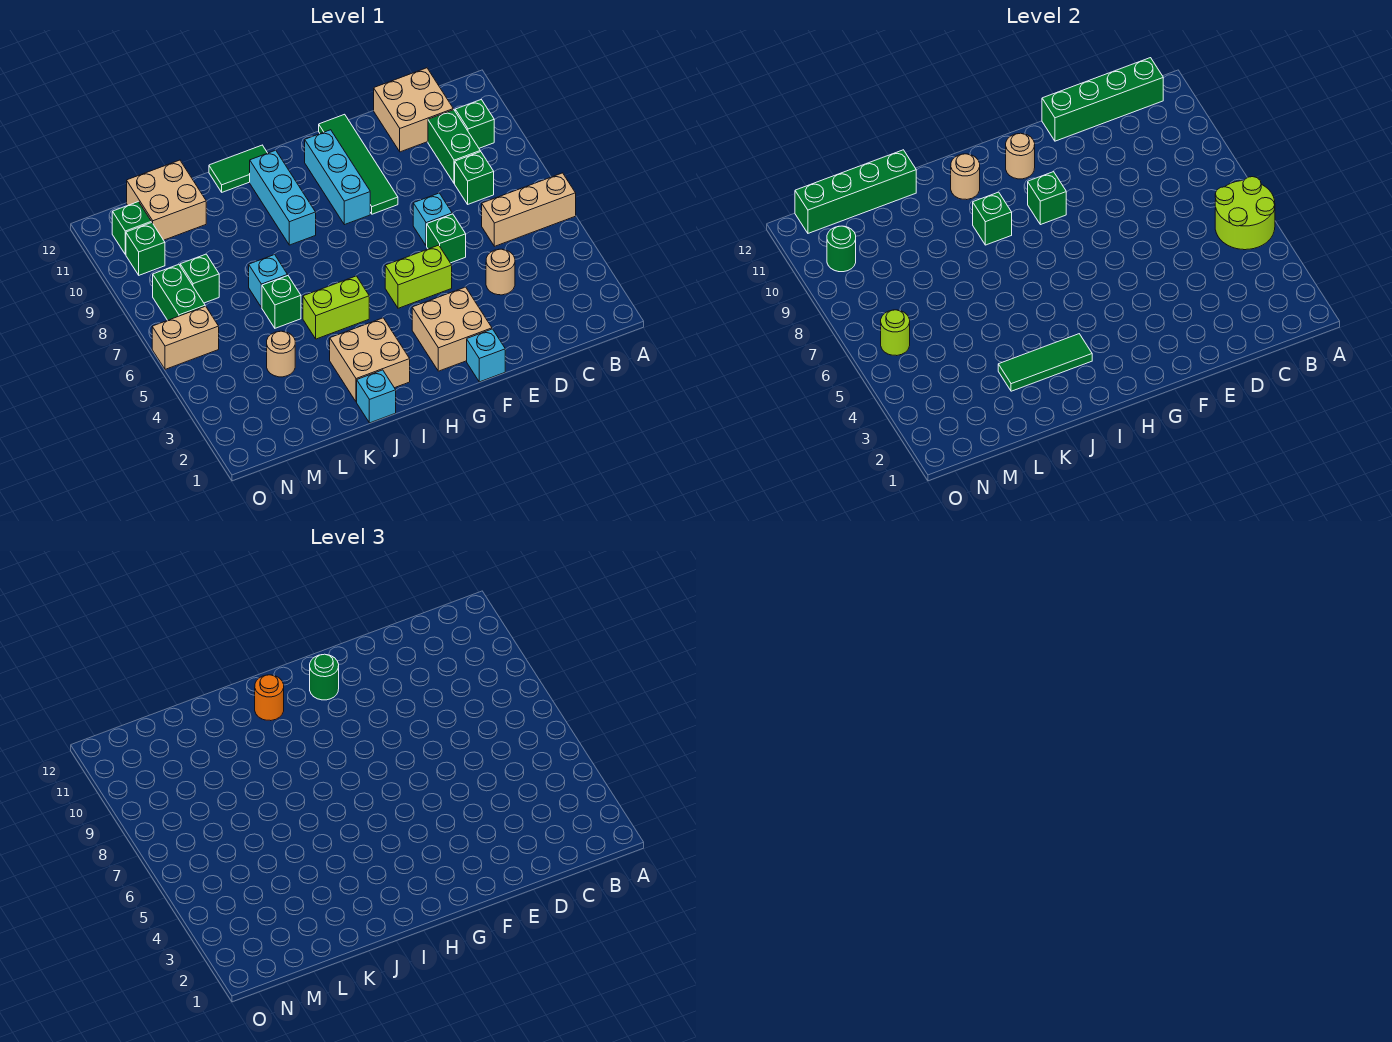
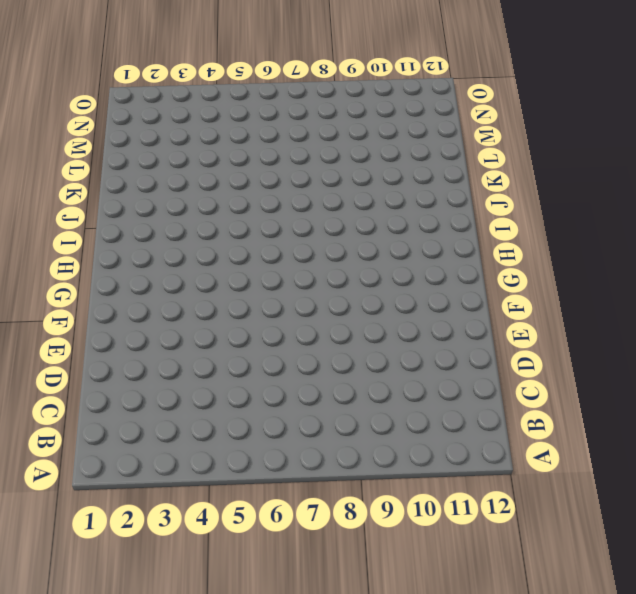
none -> tan brick A6:C6 level 1
none -> green brick B10 level 1
none -> green brick C8 level 1
none -> green brick C9:C10 level 1

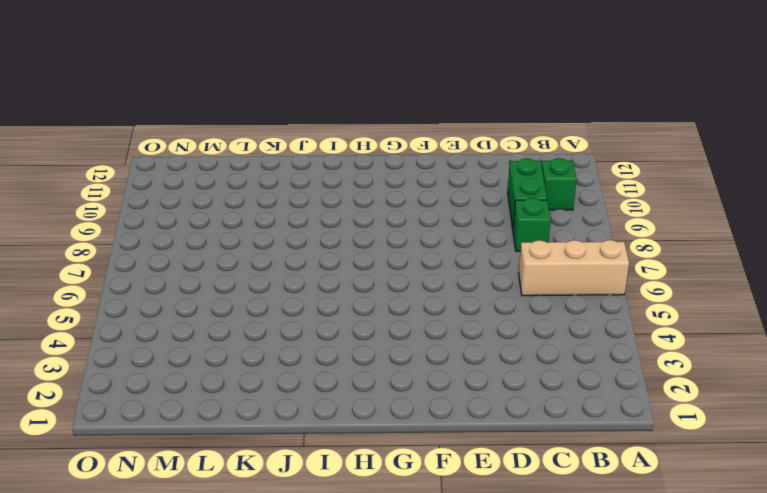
none -> tan brick C11:D12 level 1
none -> tan round brick D4 level 1
none -> green brick E6 level 1
none -> cyan brick E7 level 1

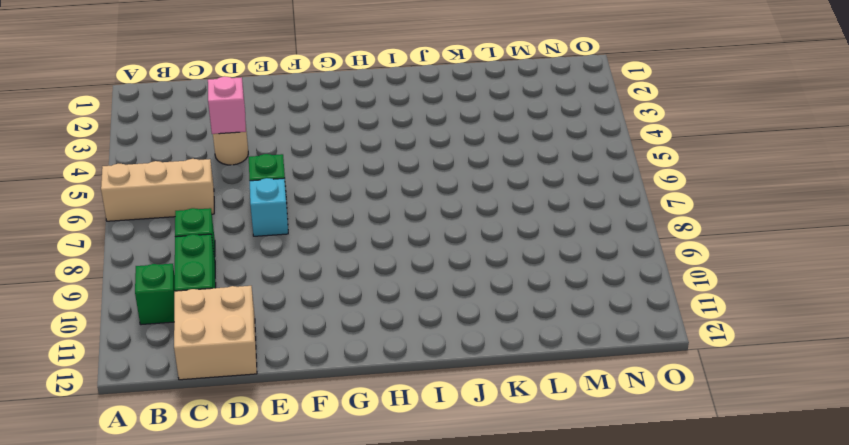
pink brick D4 level 2 -> none
none -> cyan brick F1 level 1
none -> tan brick F2:G3 level 1
none -> lime brick F5:G5 level 1
none -> green tile F9:F12 level 1

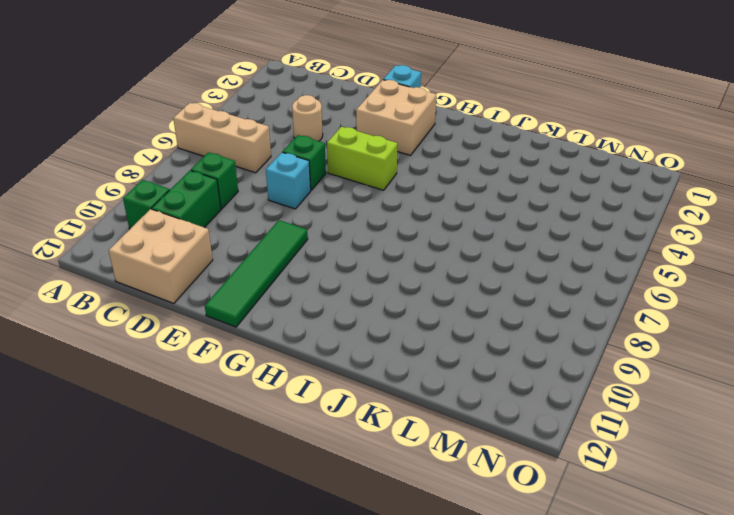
none -> cyan brick G9:G11 level 1
none -> tan brick I2:J3 level 1
none -> lime brick I5:J5 level 1
none -> cyan brick I9:I11 level 1

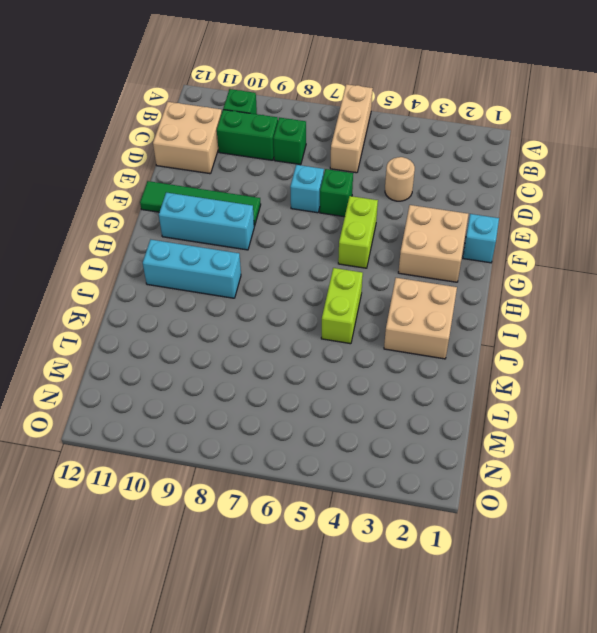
none -> green tile I12:J12 level 1
none -> cyan brick J1 level 1
none -> green brick K6 level 1
none -> cyan brick K7 level 1

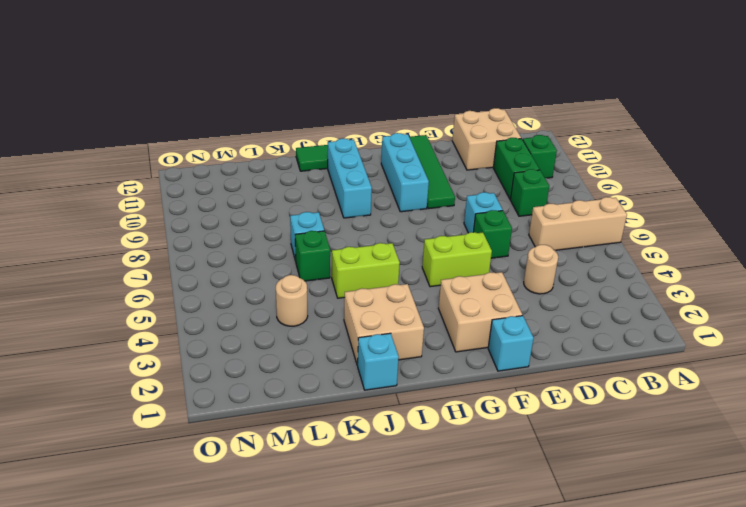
none -> tan brick L11:M12 level 1
none -> green brick M8 level 1
none -> tan brick N6:O6 level 1
none -> green brick N7:N8 level 1

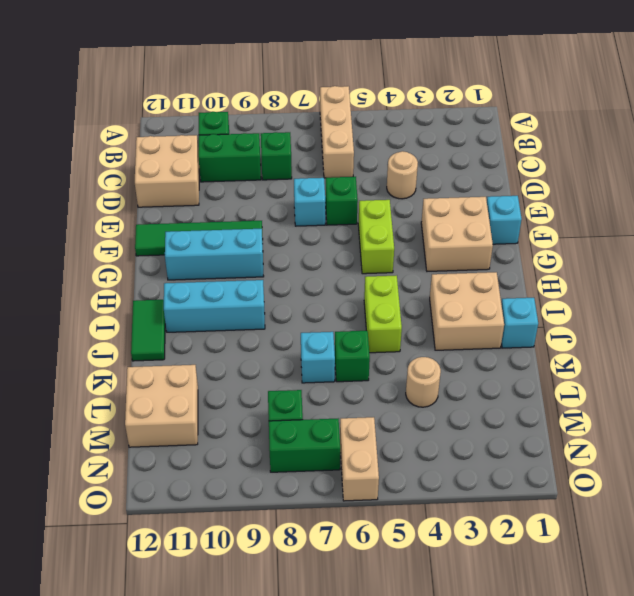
none -> green brick N10 level 1
none -> green brick N11 level 1
none -> lime round brick A5:B6 level 2
none -> green brick B12:E12 level 2

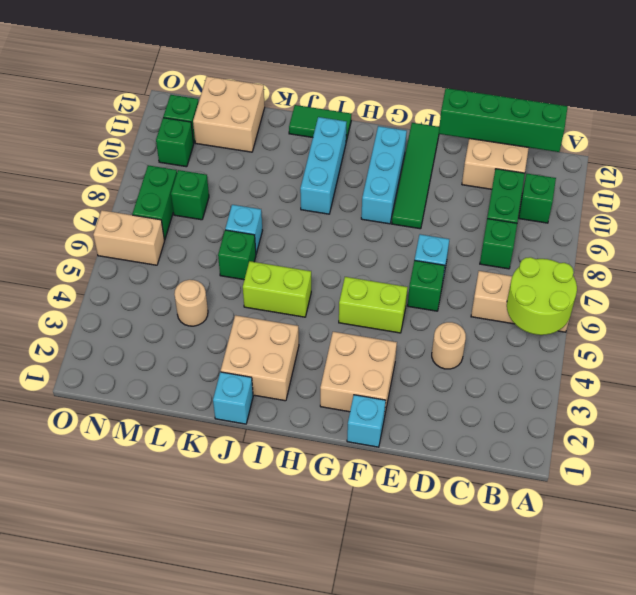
none -> green brick G9 level 2
none -> tan round brick G11 level 2
none -> green tile I3:K3 level 2
none -> green brick I9 level 2

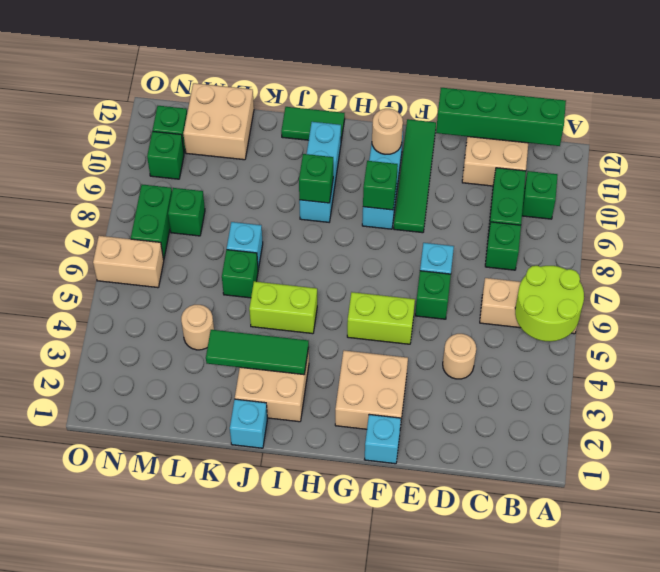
none -> tan round brick I11 level 2
none -> green brick K12:N12 level 2
none -> lime round brick N6 level 2
none -> green round brick N10 level 2

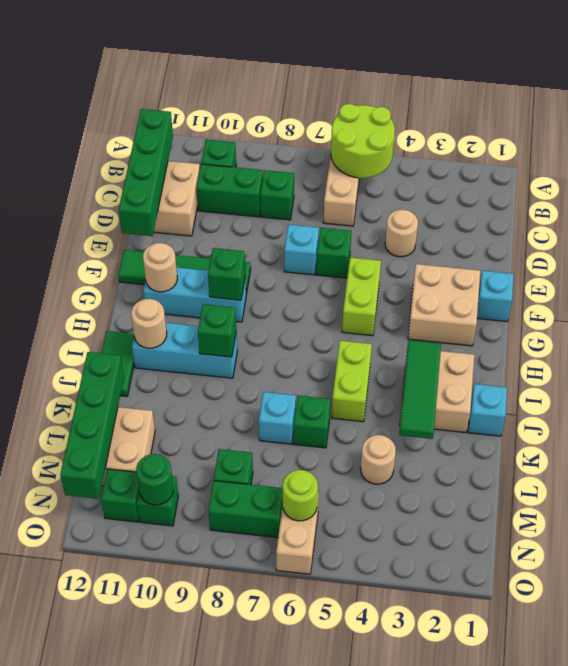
none -> green round brick G11 level 3
none -> orange round brick I11 level 3

